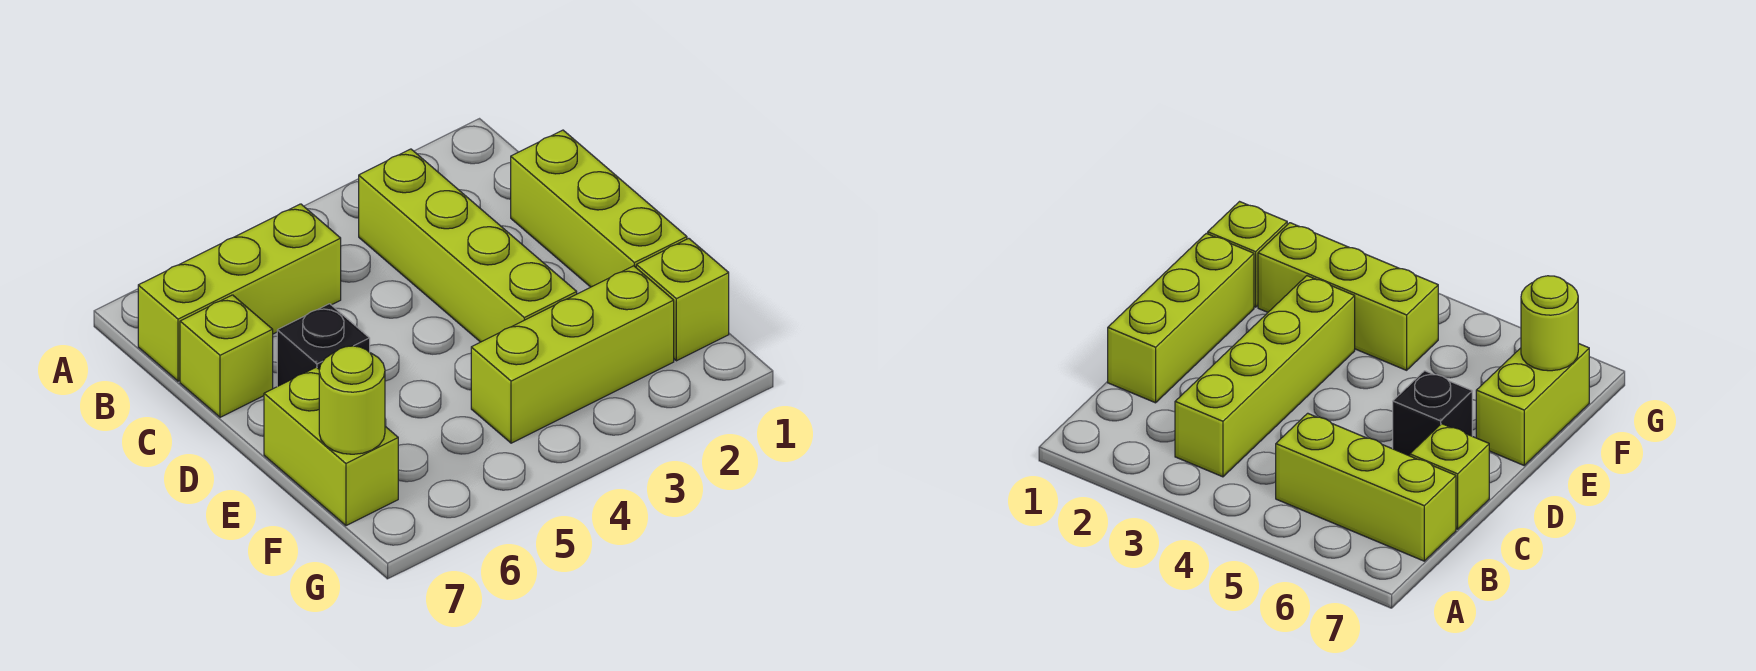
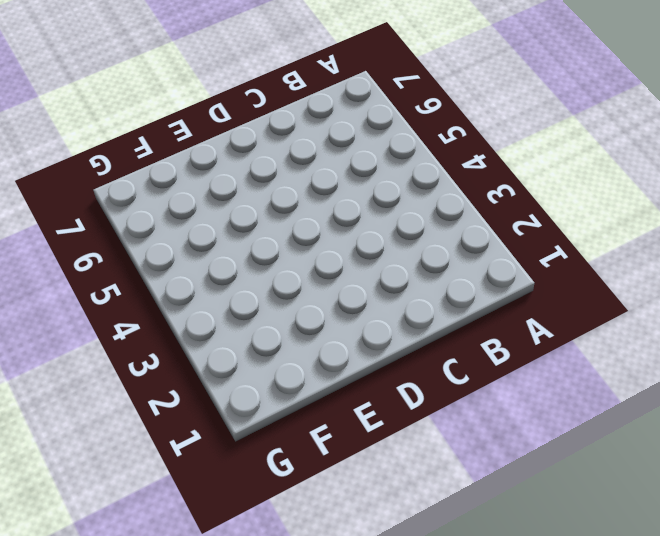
none -> lime brick B3:E3 level 1
none -> lime brick B5:B7 level 1

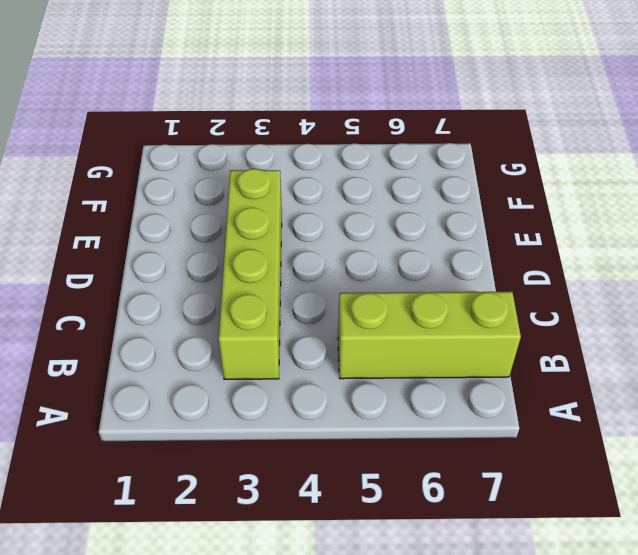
none -> lime brick C1:E1 level 1
none -> lime brick C7 level 1

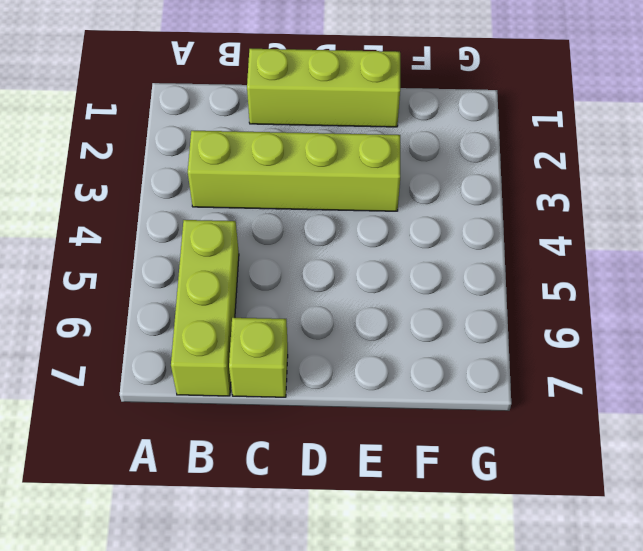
none -> black brick D6 level 1
none -> lime brick E7:F7 level 1

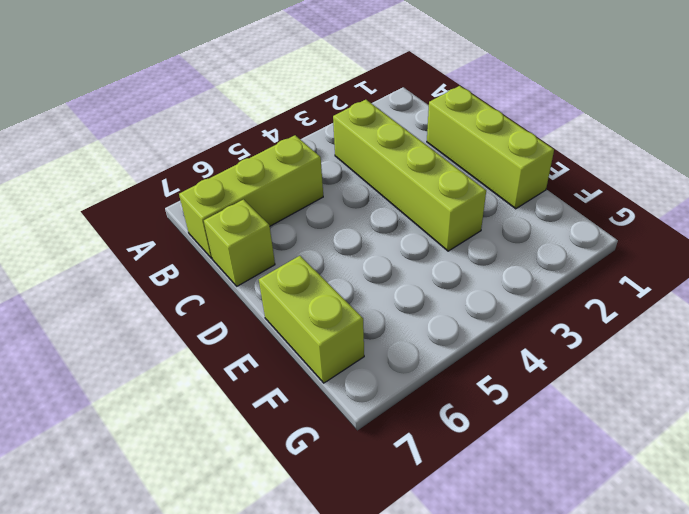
none -> black brick D6 level 1
none -> lime brick F1 level 1

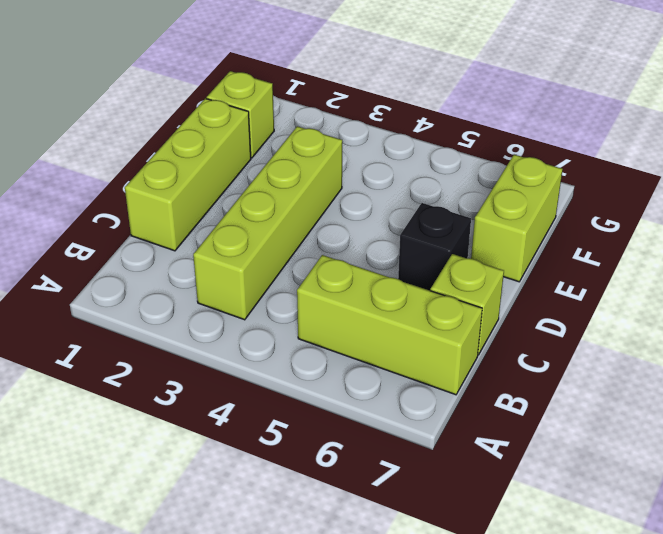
none -> lime brick F2:F4 level 1
none -> lime round brick F7 level 2

